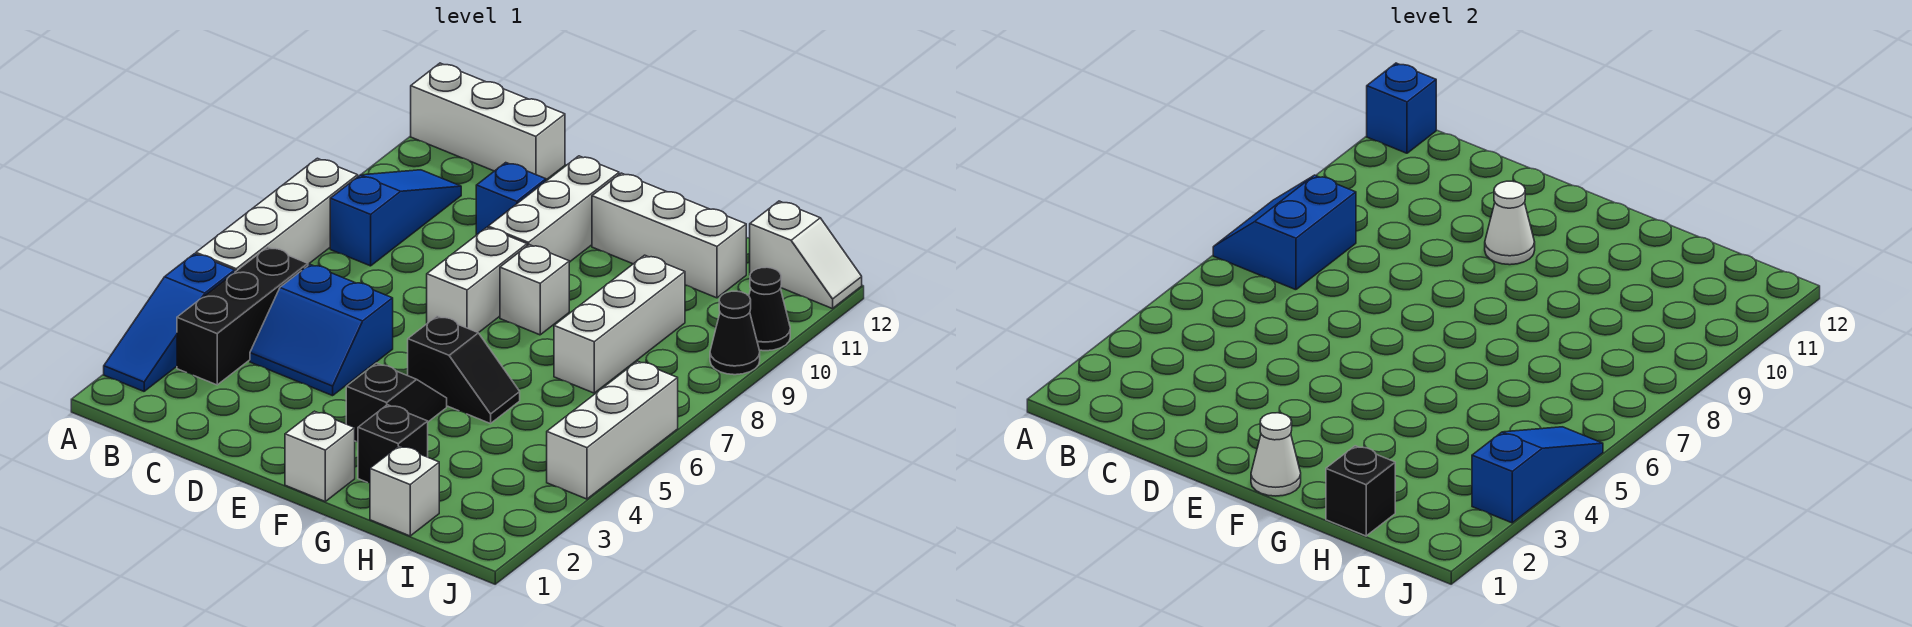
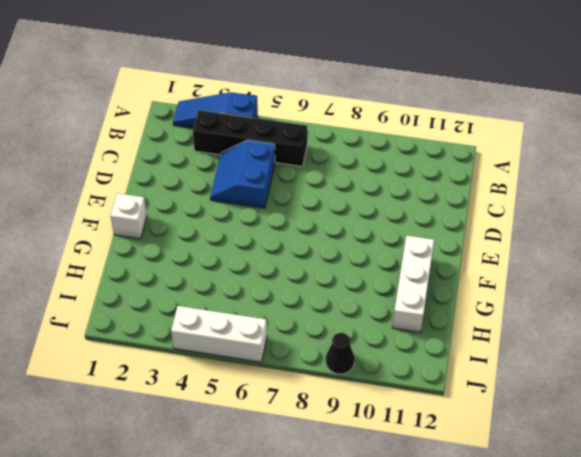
black brick B3:B6 level 1 -> black brick B3:B5 level 1
none -> white brick A5:A8 level 1
none -> white brick A12:C12 level 1
none -> blue slope B8:B10 level 1 top 8

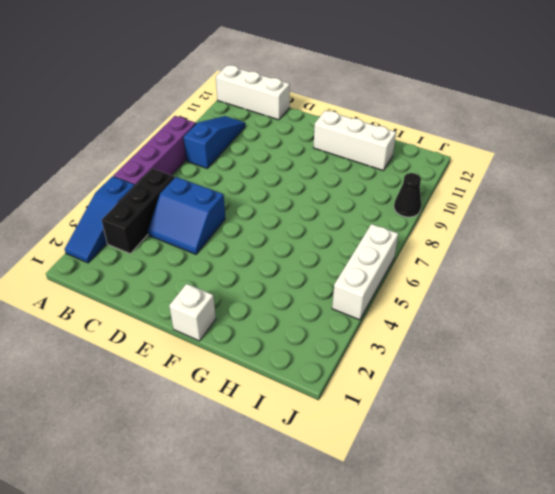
purple brick A5:A8 level 1 -> white brick A5:A8 level 1
none -> blue brick D10 level 1
none -> white brick E7:E8 level 1
none -> white brick E9:E11 level 1

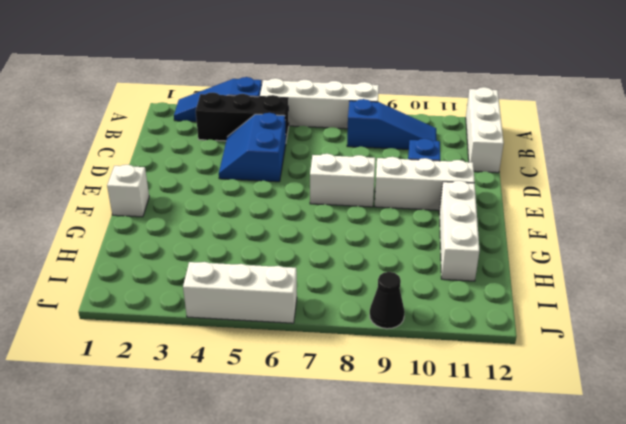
none -> black slope F3:F4 level 1 top 3
none -> black slope F5:G5 level 1 top F
none -> white brick F8 level 1

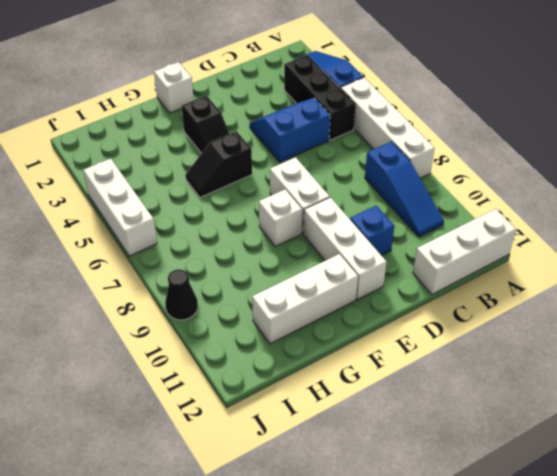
none -> black brick G2 level 1
none -> white brick H1 level 1
none -> white brick H7:H9 level 1

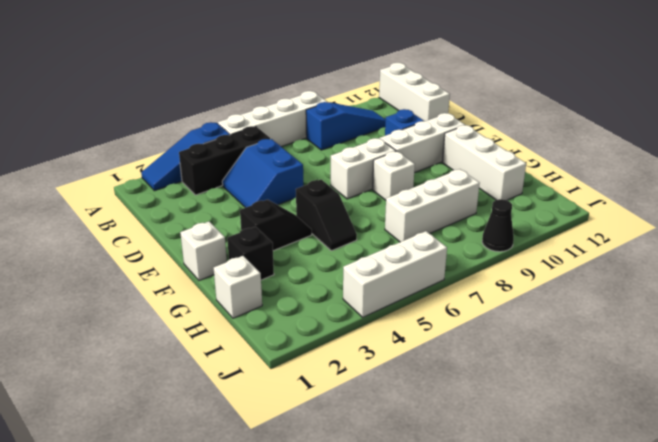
none -> white slope I12:J12 level 1 top I
none -> black cone J10 level 1
none -> blue slope A7:B8 level 2 top B

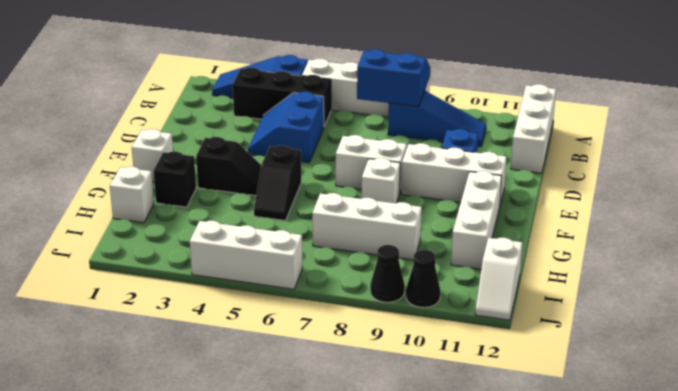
none -> blue brick A12 level 2
none -> white cone E10 level 2
none -> white cone F1 level 2

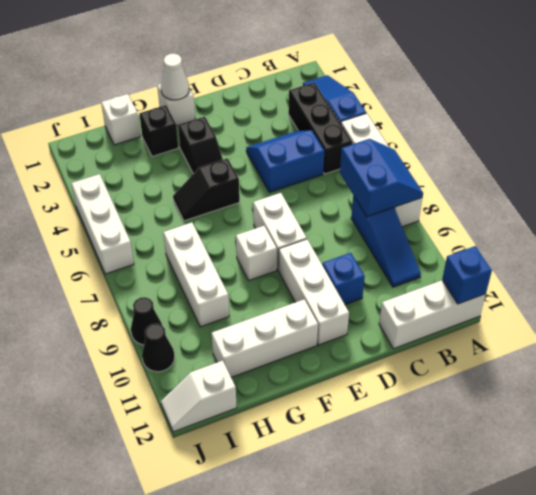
none -> white cone E10 level 2
none -> black brick H1 level 2
none -> blue slope J3:J5 level 2 top 3

